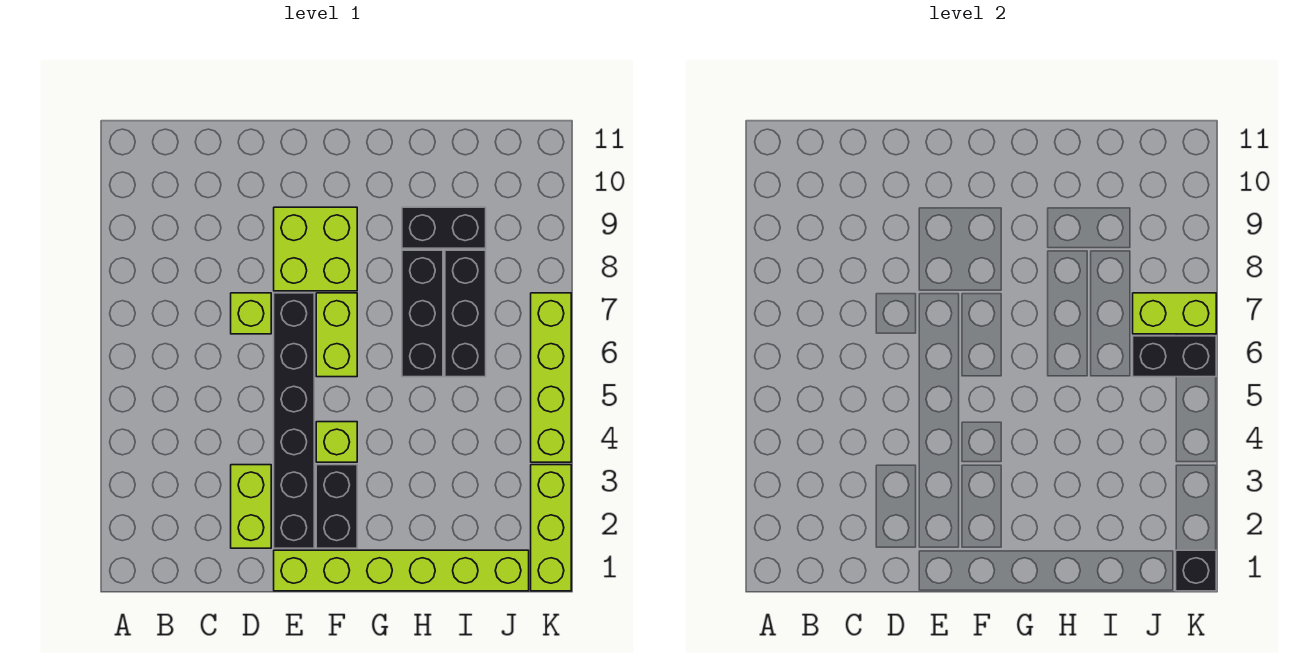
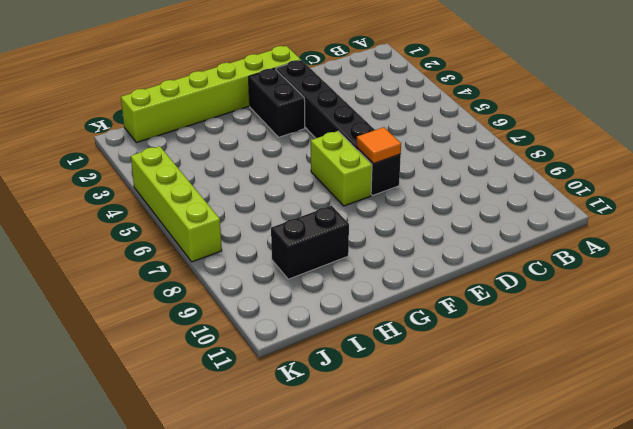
orange tile E7 level 2 -> none
none -> lime brick D2:D3 level 1
none -> lime brick D7 level 1
none -> lime brick E8:F9 level 1

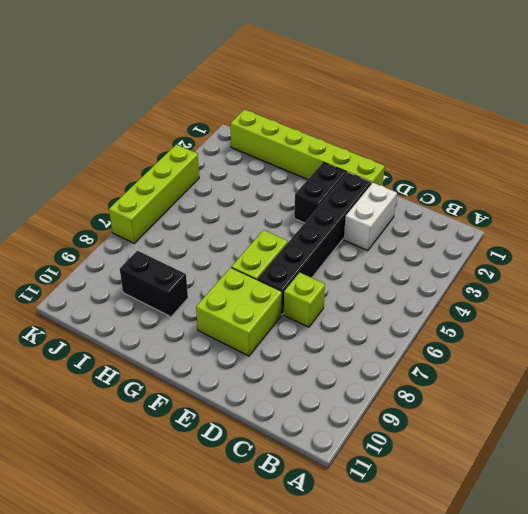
white brick D2:D3 level 1 -> lime brick D2:D3 level 1
none -> lime brick F4 level 1
none -> black brick H6:H8 level 1
none -> black brick I6:I8 level 1

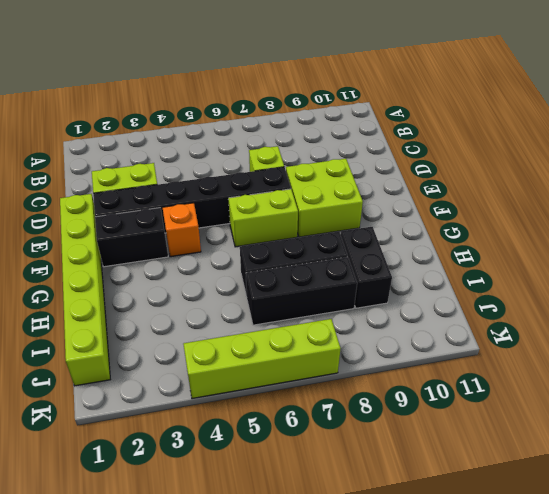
orange brick F4 level 1 -> lime brick F4 level 1
none -> lime brick K1:K3 level 1
none -> black brick J6:K6 level 2
none -> lime brick J7:K7 level 2

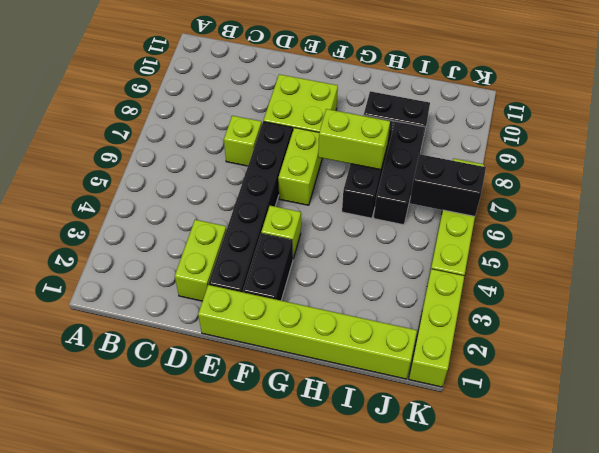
lime brick G7:H7 level 2 -> lime brick J7:K7 level 2
none -> black brick K1 level 2

